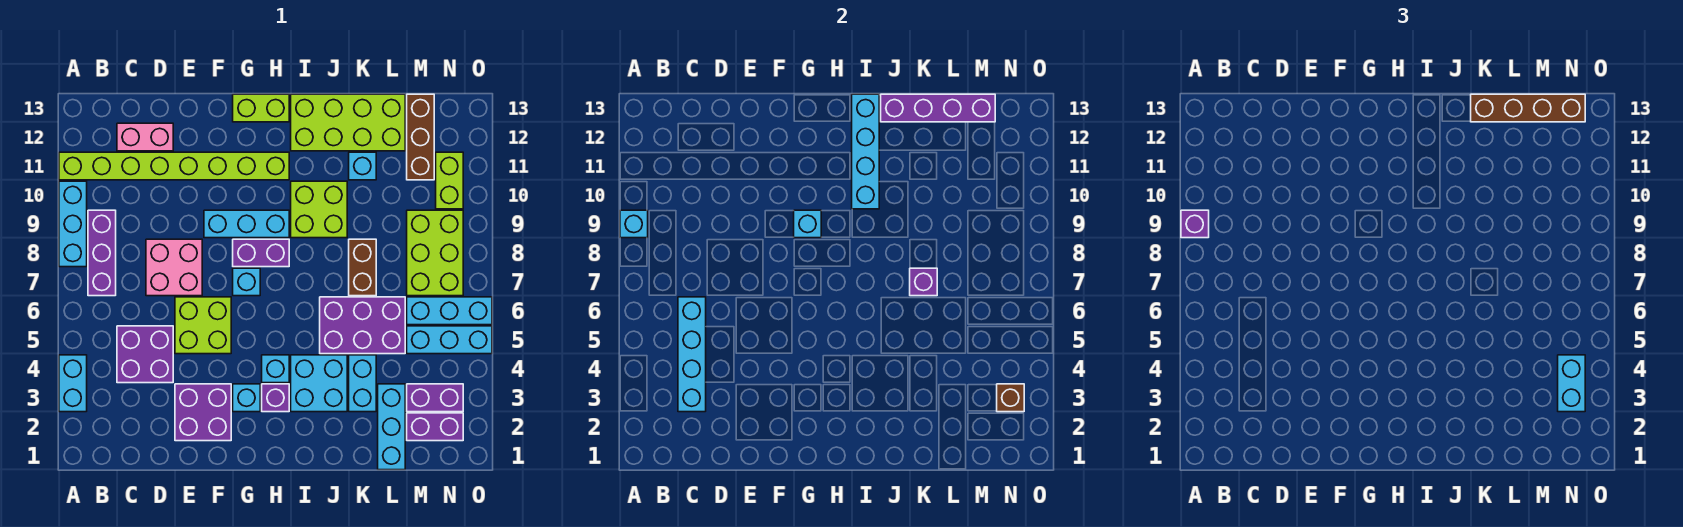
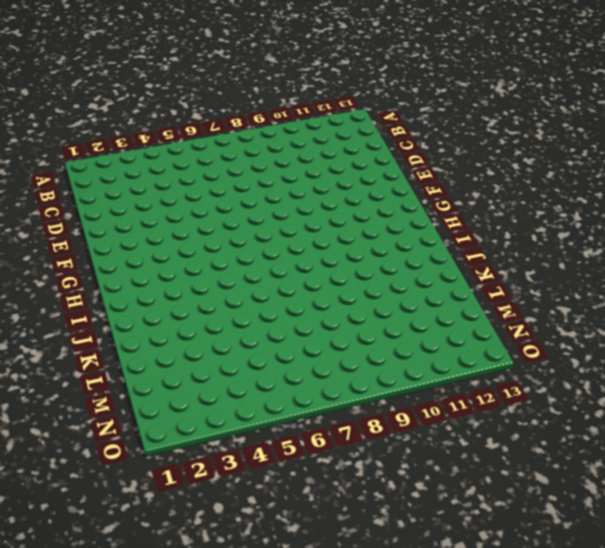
none -> cyan brick A3:A4 level 1
none -> cyan brick A8:A10 level 1
none -> lime brick A11:H11 level 1
none -> purple brick B7:B9 level 1

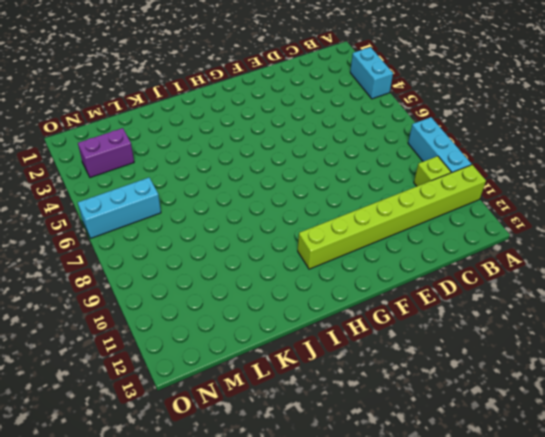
lime brick B10 level 1 -> none
none -> purple brick B7:B9 level 1
none -> purple brick C4:D5 level 1
none -> pink brick C12:D12 level 1
none -> pink brick D7:E8 level 1

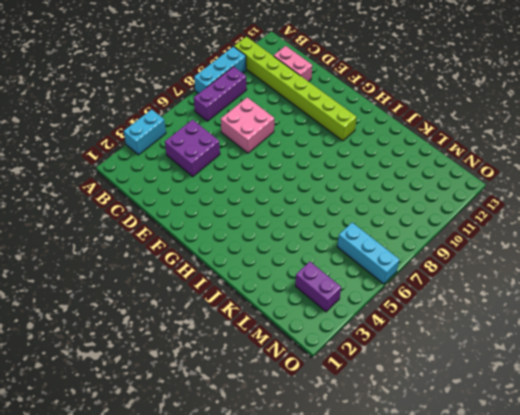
none -> purple brick E2:F3 level 1
none -> lime brick E5:F6 level 1
none -> cyan brick F9:H9 level 1
none -> cyan brick G3 level 1

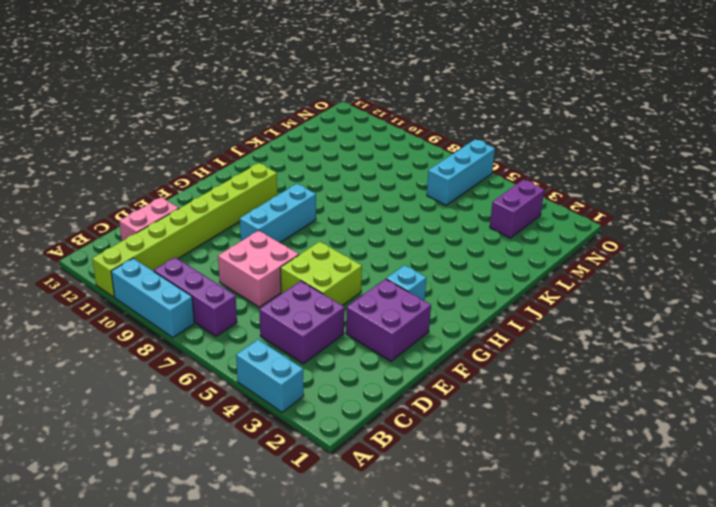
none -> cyan brick G7 level 1
none -> purple brick G8:H8 level 1
none -> lime brick G13:H13 level 1
none -> purple brick H3 level 1

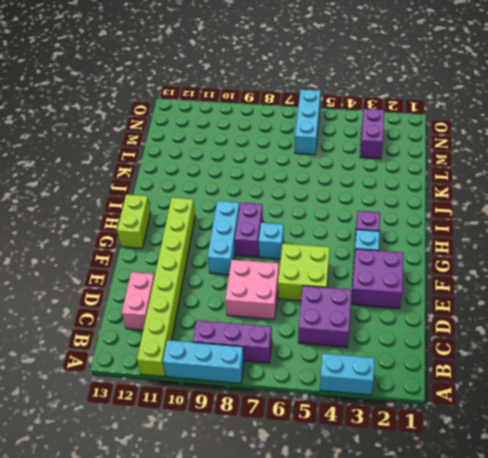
none -> cyan brick H4 level 1
none -> cyan brick I3:J4 level 1
none -> lime brick I9:J10 level 1
none -> lime brick I12:L13 level 1

